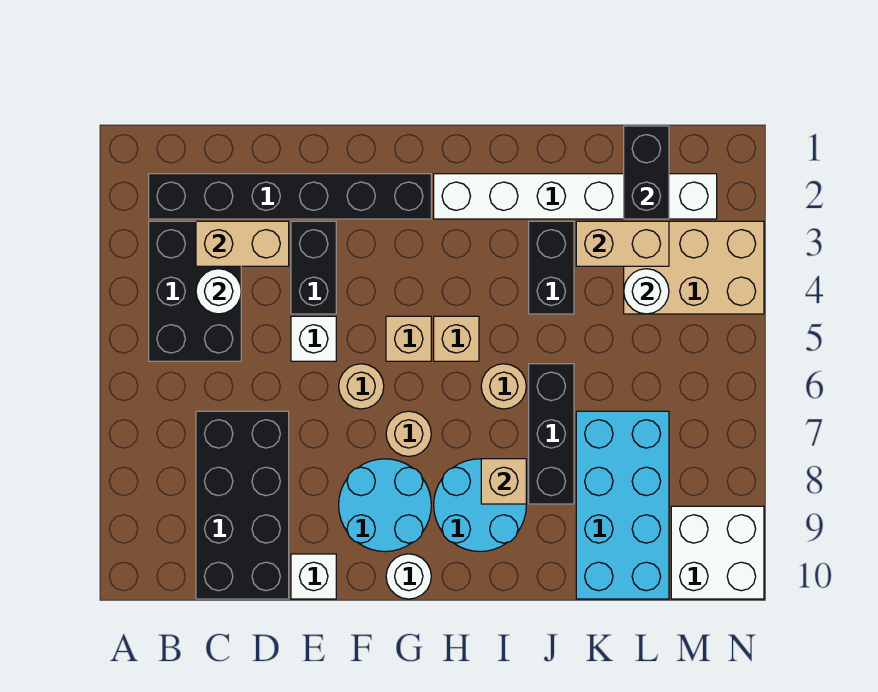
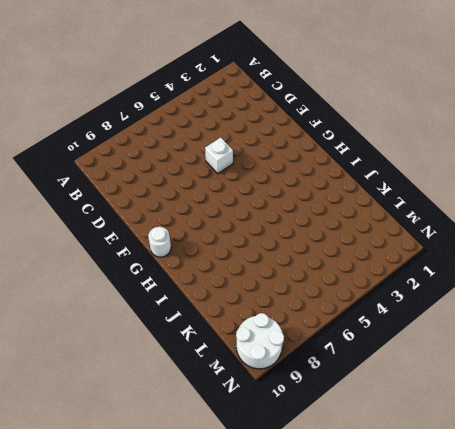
white round brick M9:N10 level 1 -> white brick M9:N10 level 1
none -> black brick B2:G2 level 1
none -> black brick B3:C5 level 1
none -> black brick C7:D10 level 1

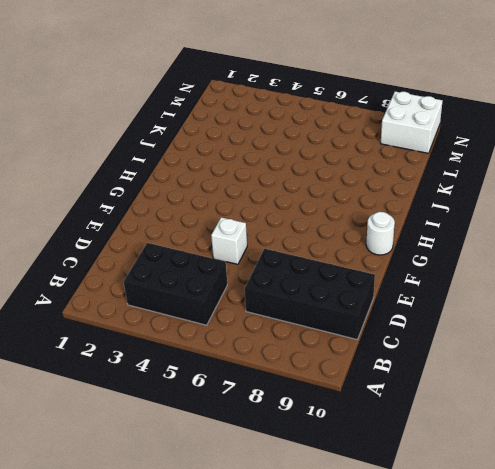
none -> black brick B2:G2 level 1
none -> black brick E3:E4 level 1
none -> white brick E10 level 1

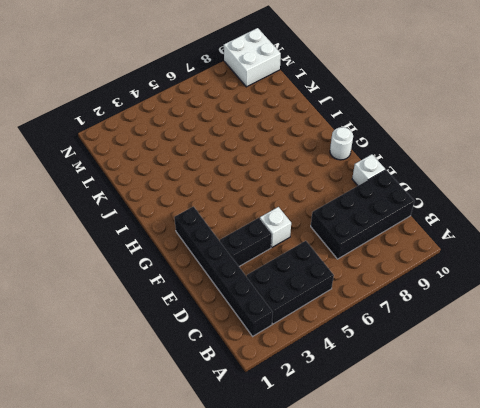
none -> tan round brick F6 level 1
none -> cyan round brick F8:G9 level 1
none -> tan brick G5 level 1

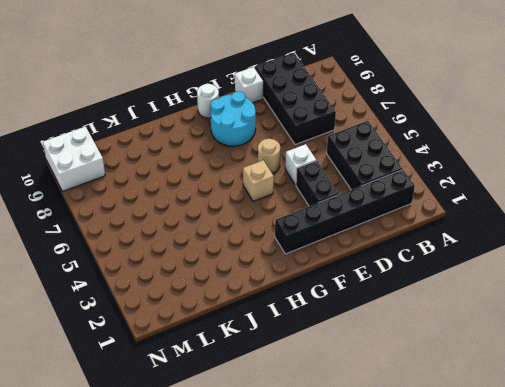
none -> tan round brick G7 level 1
none -> white brick H2:M2 level 1
none -> tan brick H5 level 1

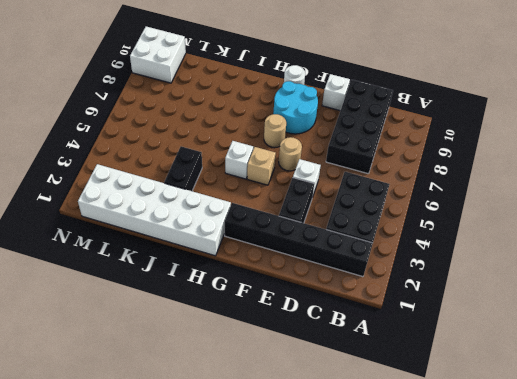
white brick H1:M2 level 1 -> white brick H2:M2 level 1
white brick H5 level 1 -> tan brick H5 level 1
none -> cyan round brick H8:I9 level 1
none -> tan round brick I6 level 1
none -> black brick J6:J8 level 1

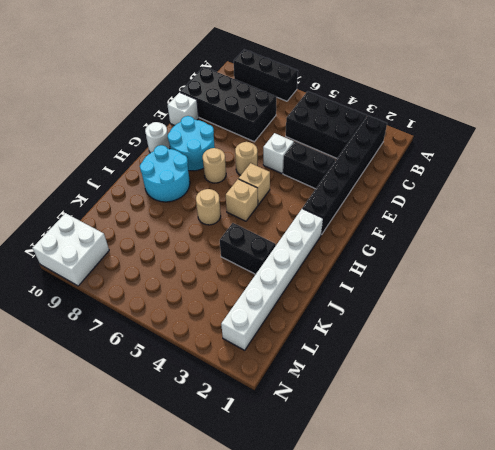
black brick A7:A9 level 1 -> black brick J6:J8 level 1
none -> cyan brick K7:L10 level 1
none -> tan brick L3:N4 level 1
none -> tan brick C3:D3 level 2

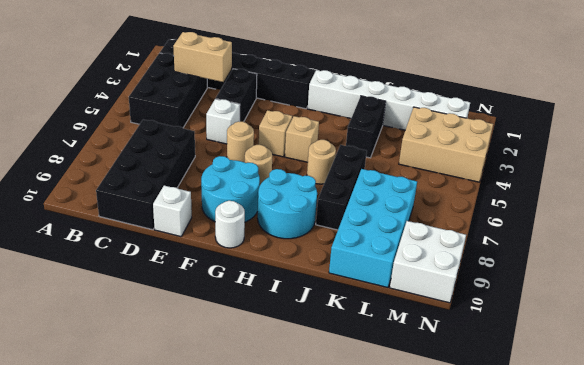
none -> white round brick C4 level 2
none -> tan brick I8 level 2
none -> tan brick K3:L3 level 2

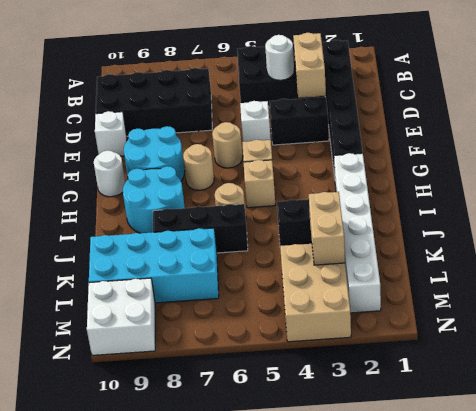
none -> tan brick I8 level 2
none -> black brick L1:L2 level 2
none -> white round brick L4 level 2

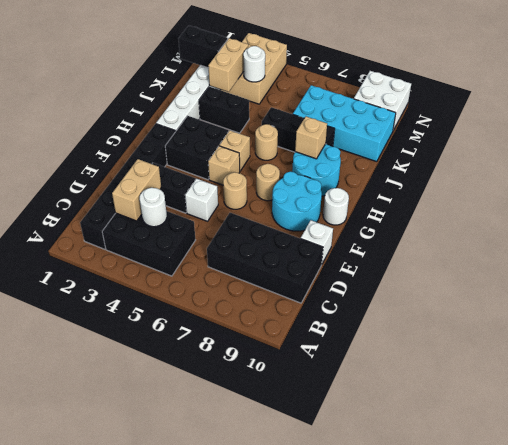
black brick G3:H4 level 1 -> none

